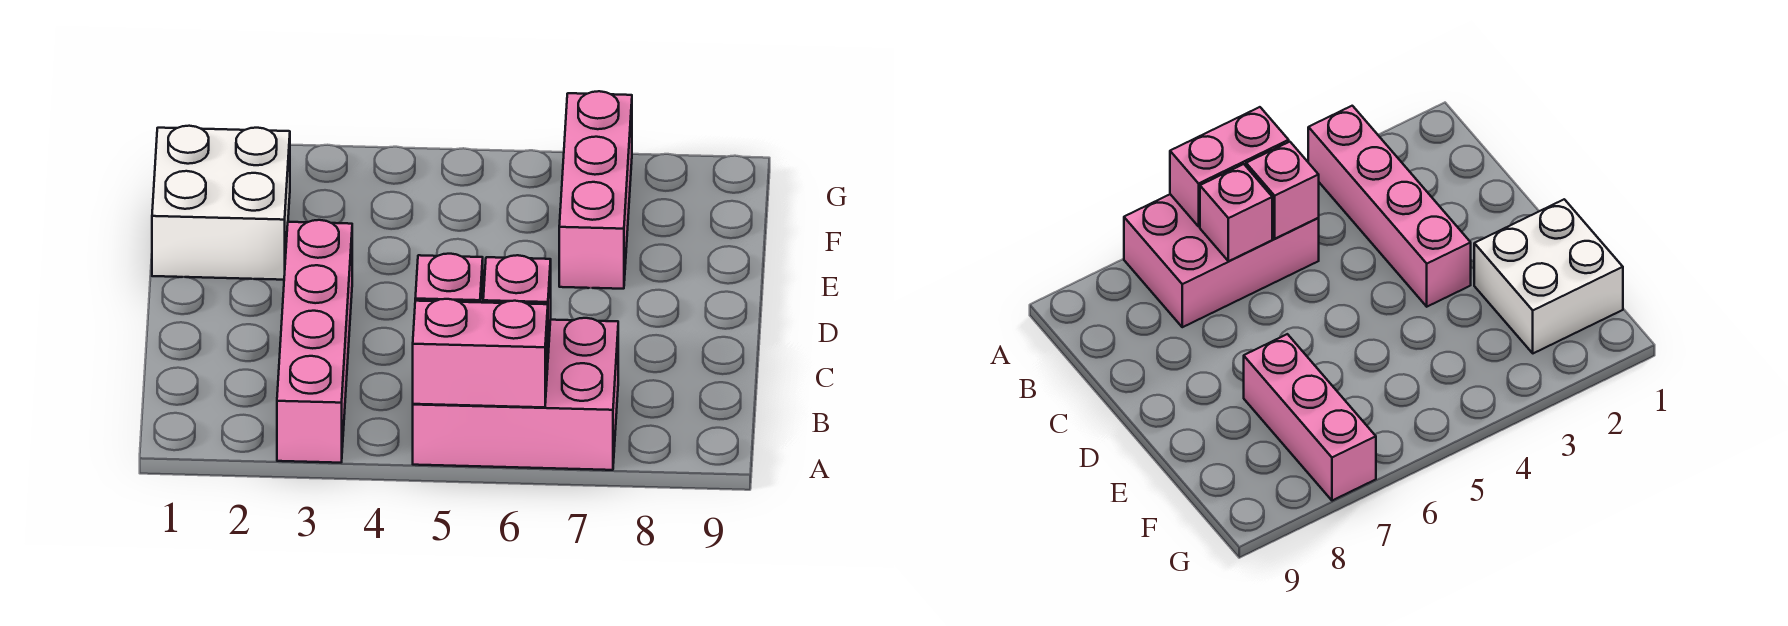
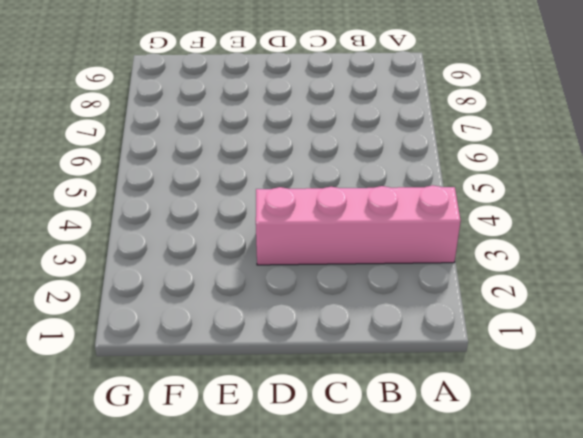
none -> pink brick A5:B7 level 1
none -> white brick E1:F2 level 1

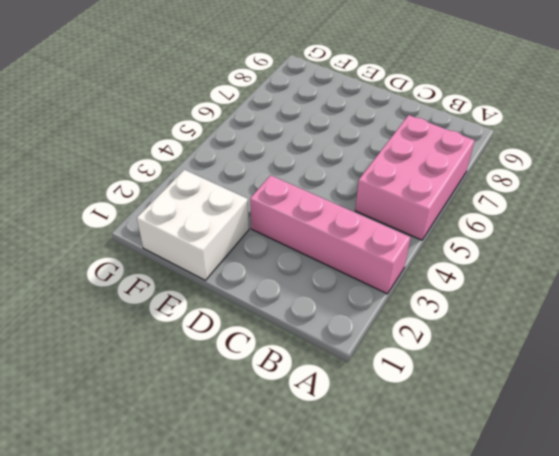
none -> pink brick E7:G7 level 1
none -> pink brick A5:A6 level 2

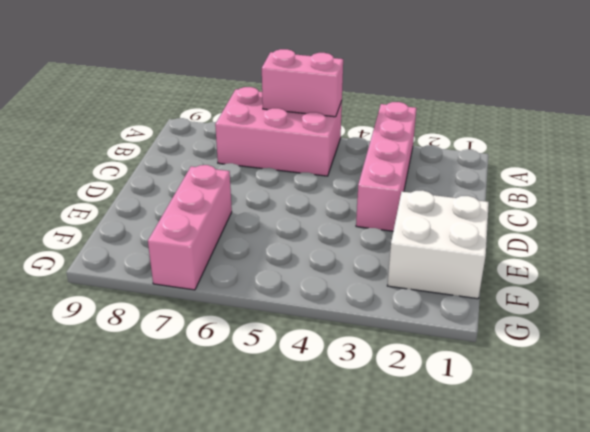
none -> pink brick B5 level 2
none -> pink brick B6 level 2

